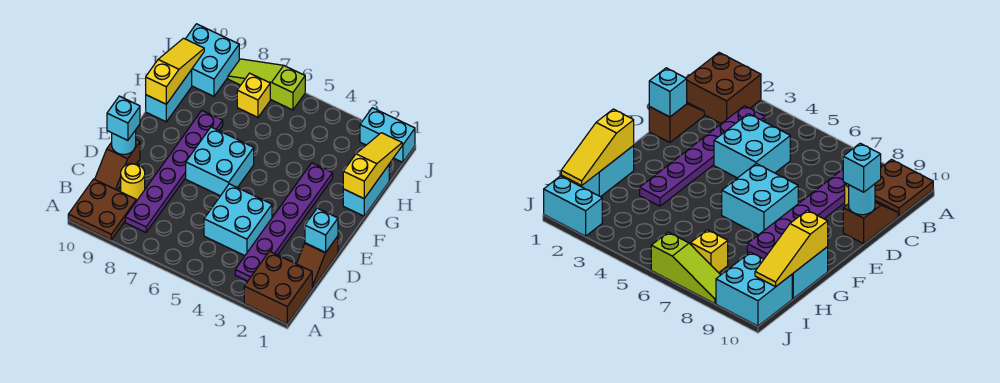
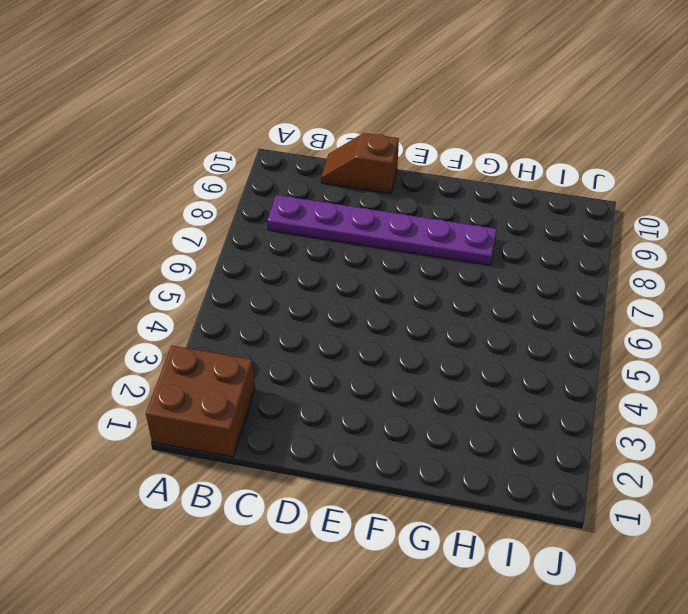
none -> brown plate A9:B10 level 1
none -> purple plate B3:G3 level 1
none -> brown slope C1:D1 level 1 top D

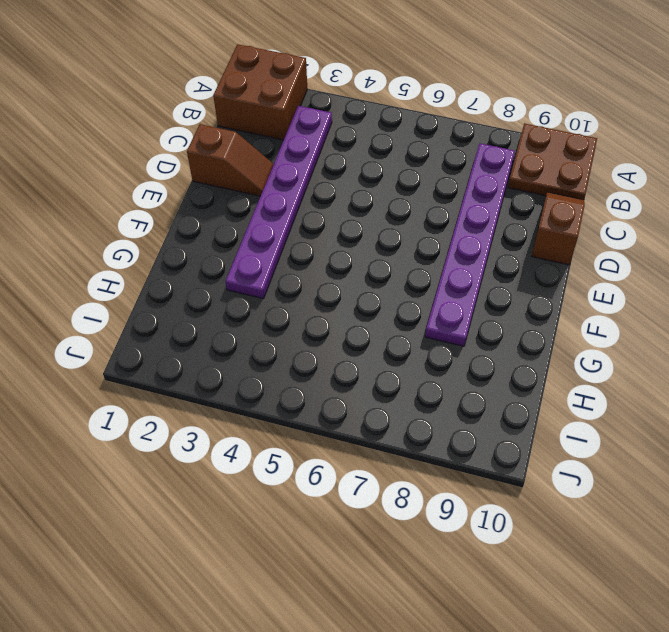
brown slope D1:D2 level 1 top 1 -> brown slope C1:D1 level 1 top D
none -> cyan brick C4:D5 level 1
none -> yellow round brick C9 level 1
none -> cyan brick E6:F7 level 1

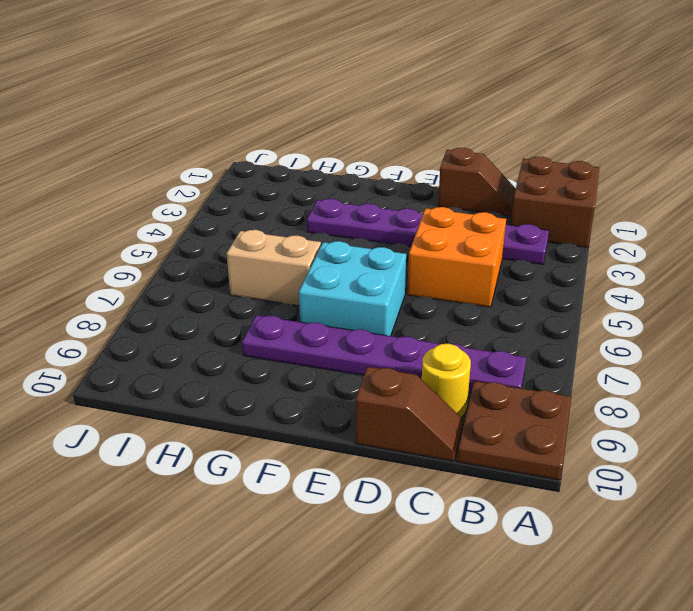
orange brick C4:D5 level 1 -> cyan brick C4:D5 level 1
tan brick G6:H6 level 1 -> none
none -> cyan brick G1:H1 level 1
none -> cyan brick G10:H10 level 1
none -> yellow brick I7 level 1

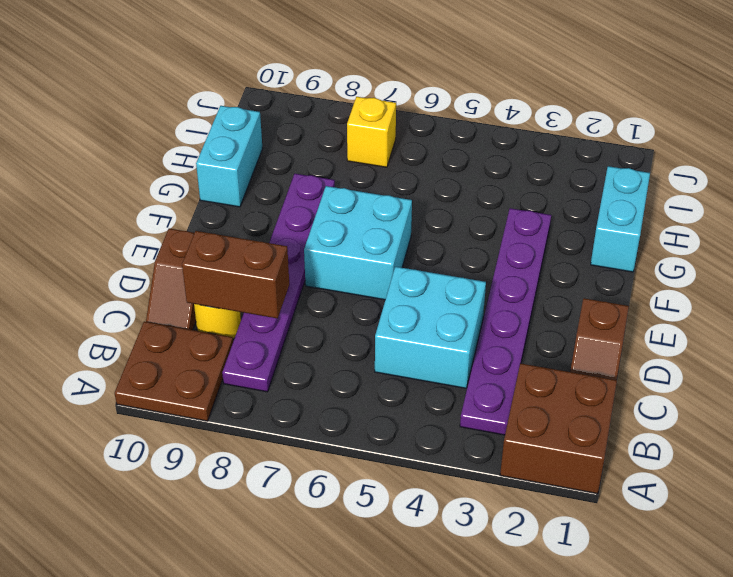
brown brick C8:C9 level 2 -> none
none -> cyan brick I9:J10 level 1
none -> cyan brick J1:J2 level 1
none -> lime slope J6:J8 level 1 top 6

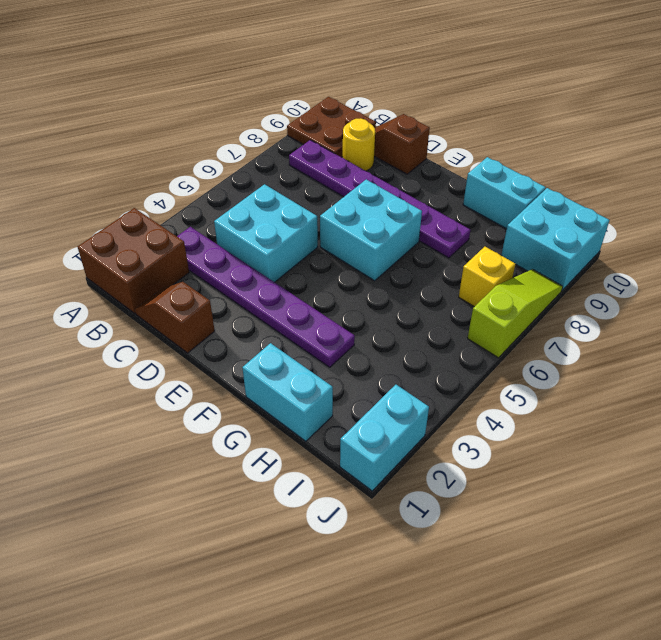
none -> cyan brick D1 level 2
none -> cyan round brick D10 level 2
none -> yellow slope G1:I1 level 2 top G

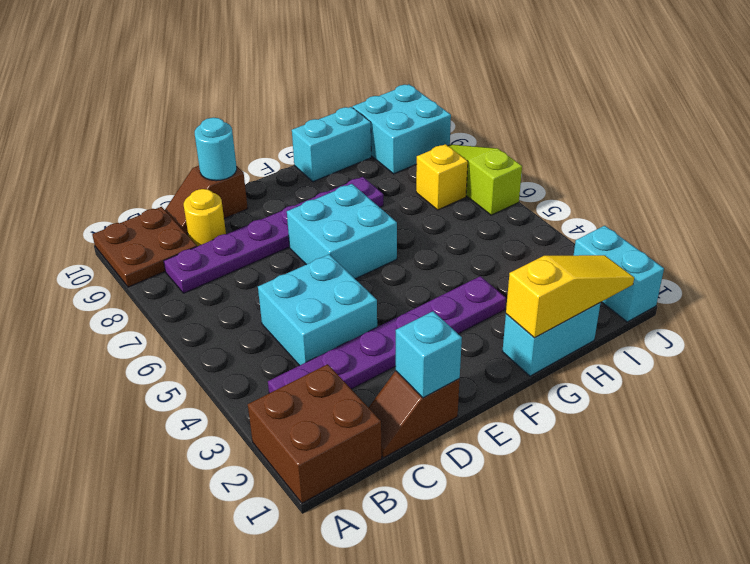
none -> yellow slope G10:I10 level 2 top G
none -> cyan brick D10 level 3

